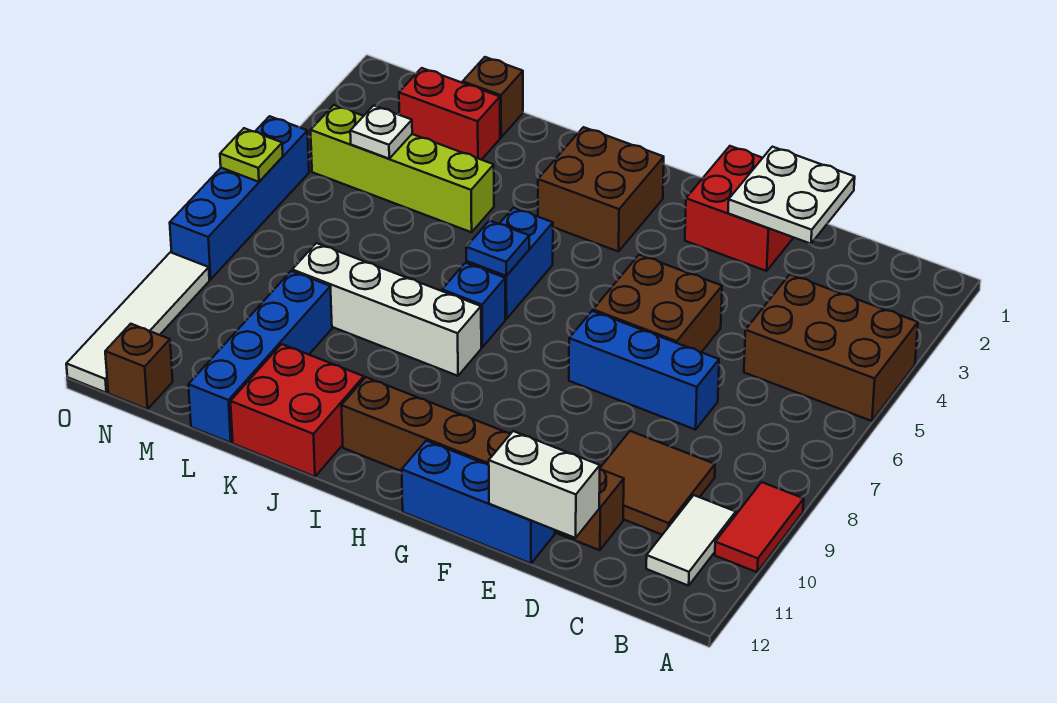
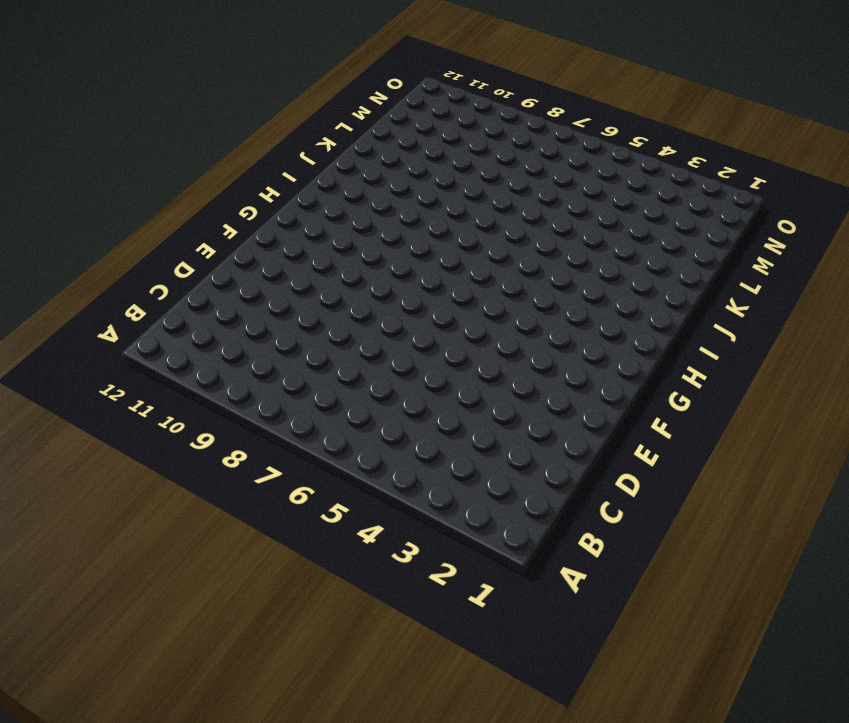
none -> brown brick A4:C5 level 1
none -> red tile A9:A10 level 1
none -> white tile B10:B11 level 1

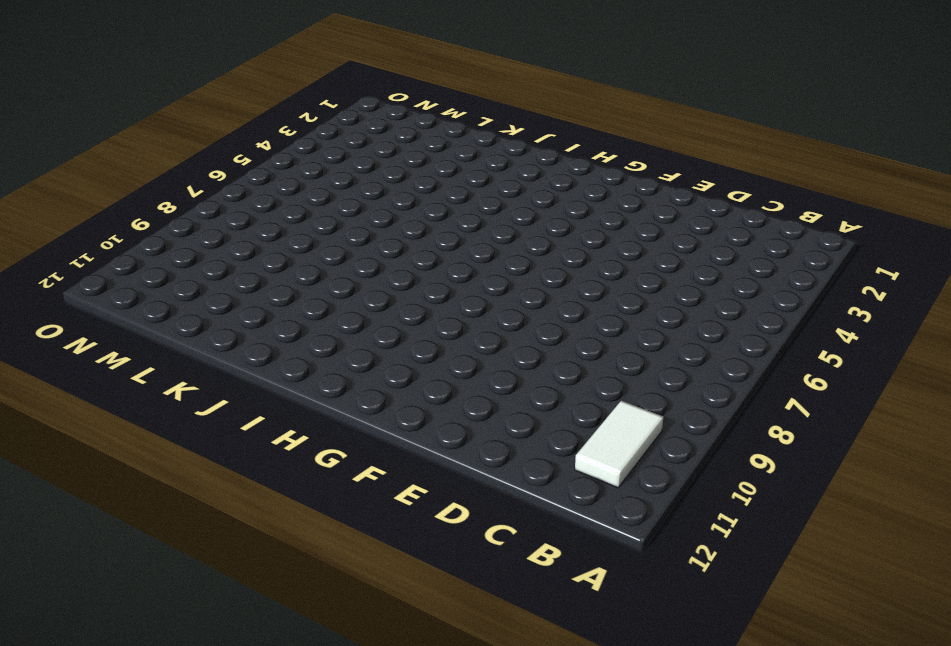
none -> brown brick A4:C5 level 1
none -> red tile A9:A10 level 1
none -> brown tile C9:D10 level 1

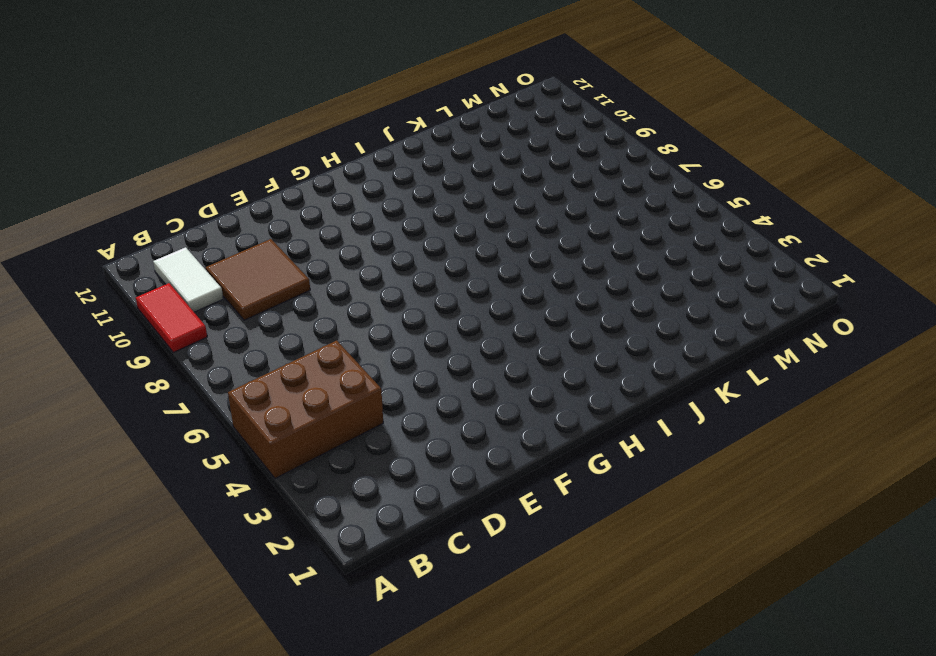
none -> blue brick D7:F7 level 1
none -> brown brick D11:I11 level 1
none -> red brick E1:F2 level 1

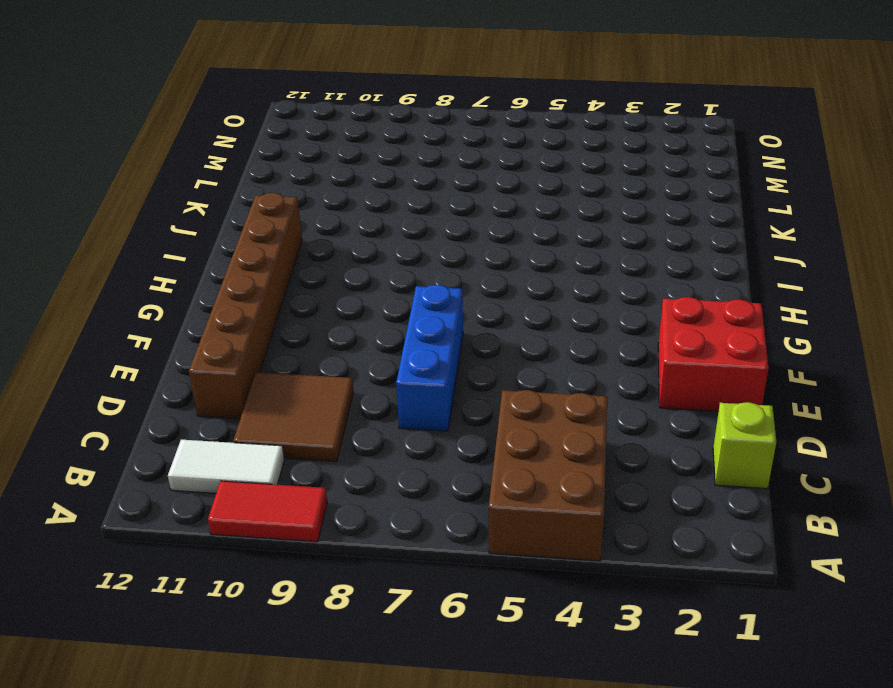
lime brick C1 level 1 -> none
none -> brown brick E5:F6 level 1
none -> blue brick E12:G12 level 1
none -> brown brick H2:I3 level 1

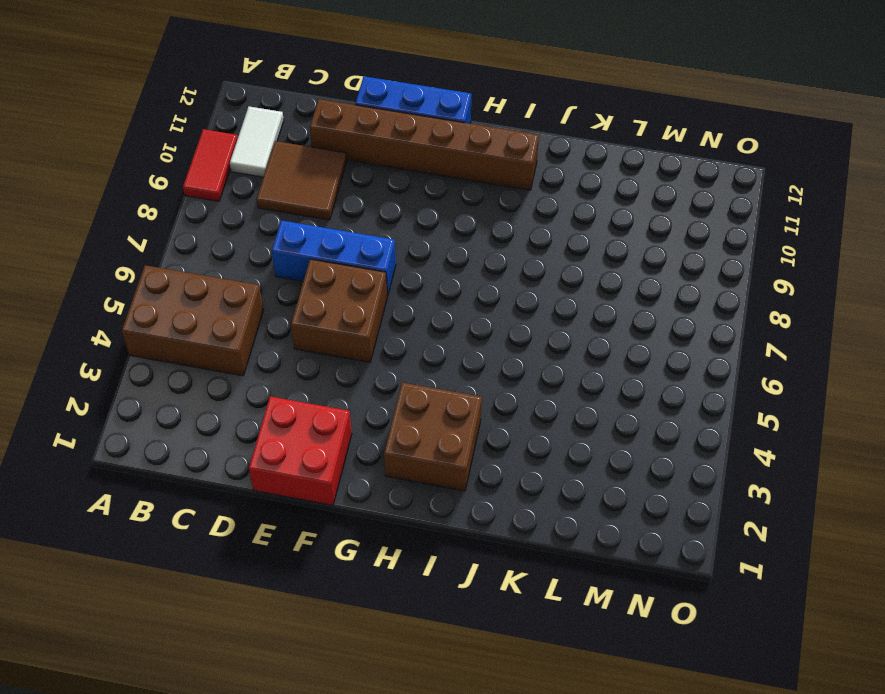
none -> blue brick I5:I6 level 1
none -> blue brick I7 level 1
none -> white brick I8:L8 level 1

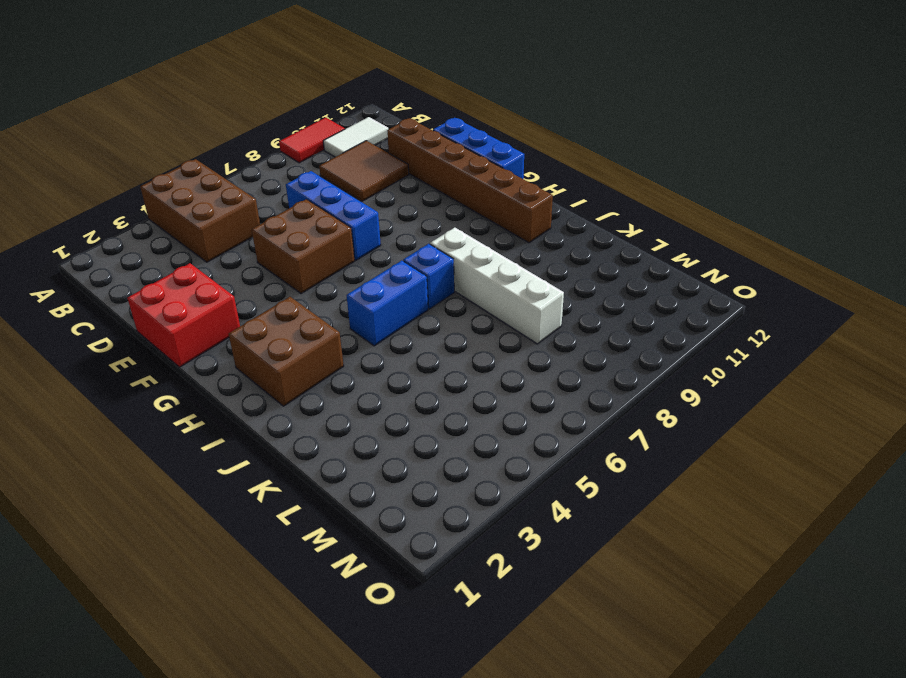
none -> red brick J11:K12 level 1
none -> lime brick K4:N4 level 1
none -> brown brick L1 level 1

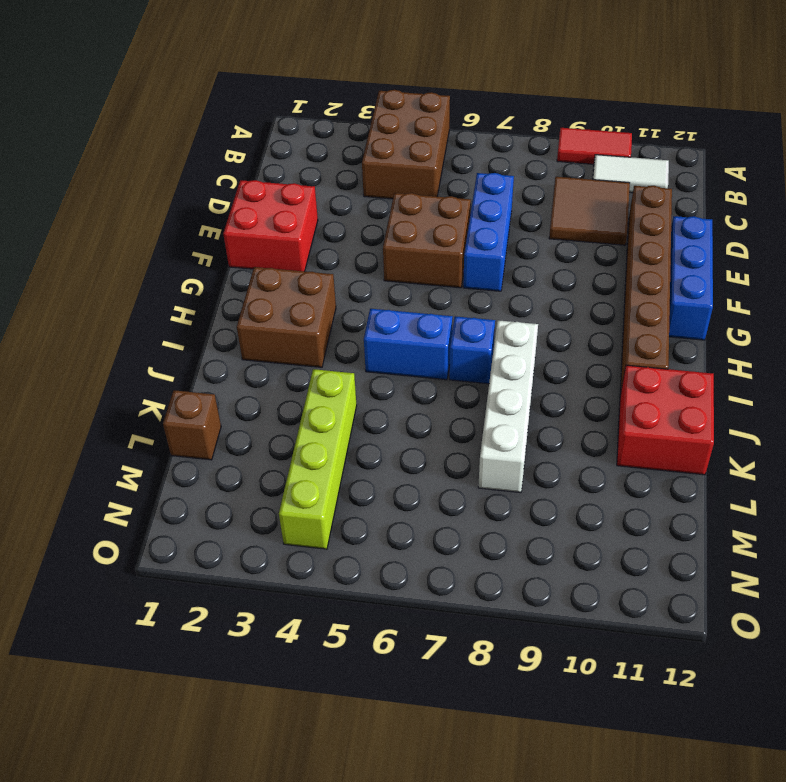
none -> red brick L2:M2 level 1
none -> blue brick L9:L12 level 1
none -> brown brick N12 level 1

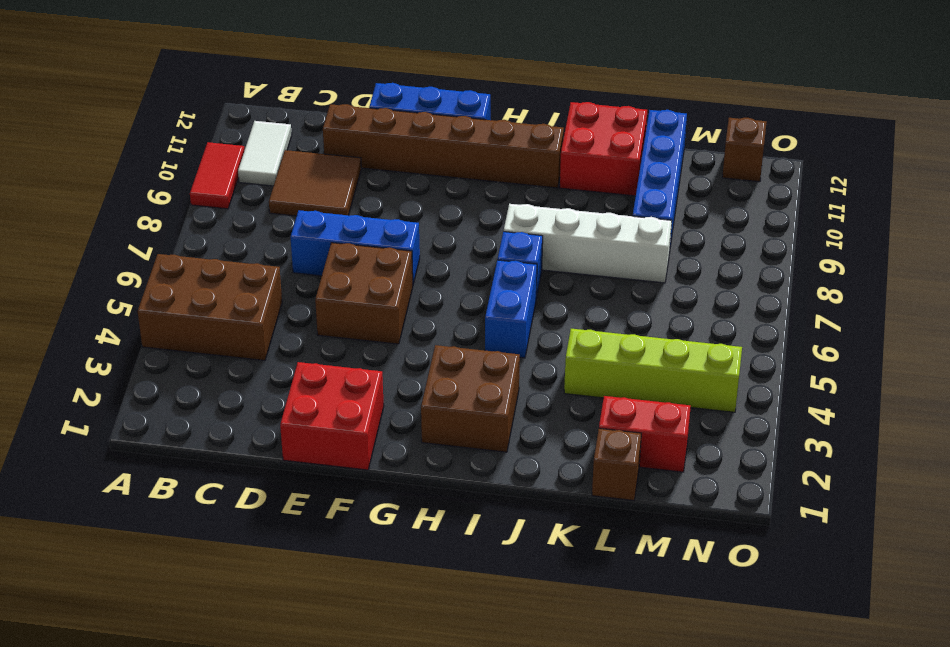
none -> blue brick O5:O8 level 1
none -> white tile O9:O12 level 1
none -> white plate D1:E2 level 2

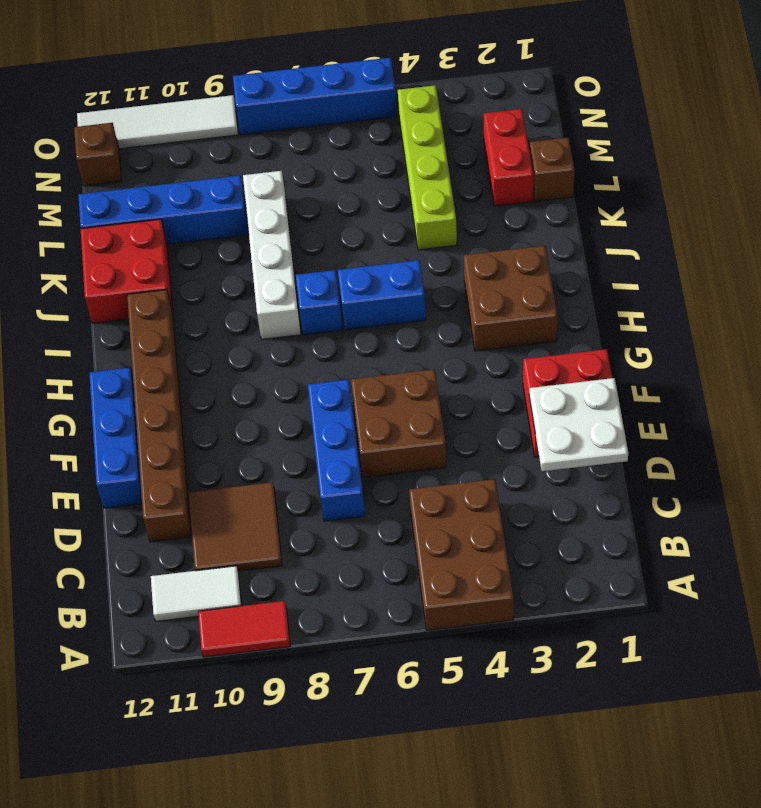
none -> white brick D12:E12 level 2
none -> blue plate I6 level 2
none -> white plate M4 level 2

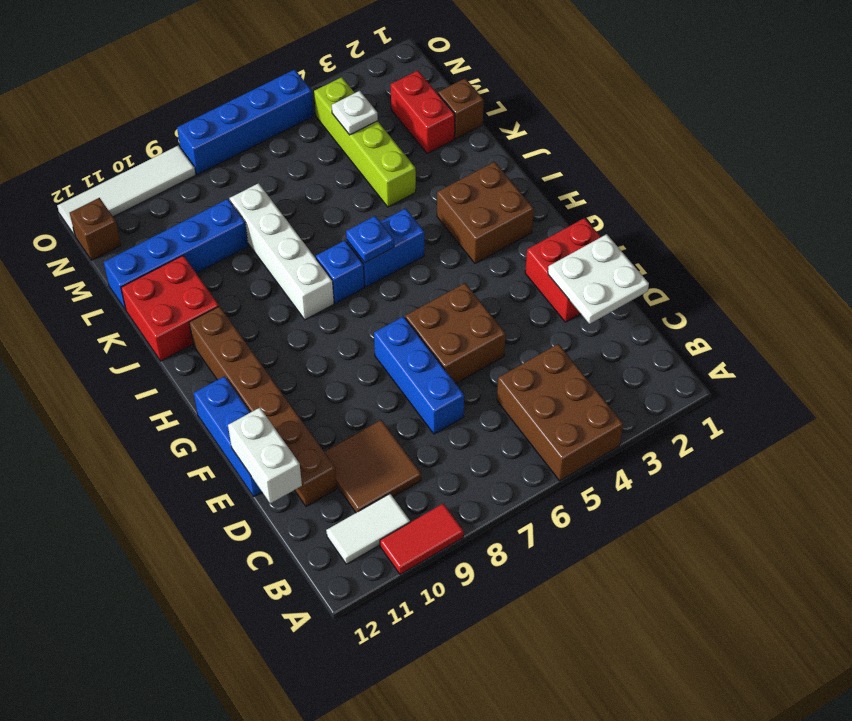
none -> lime plate O6 level 2

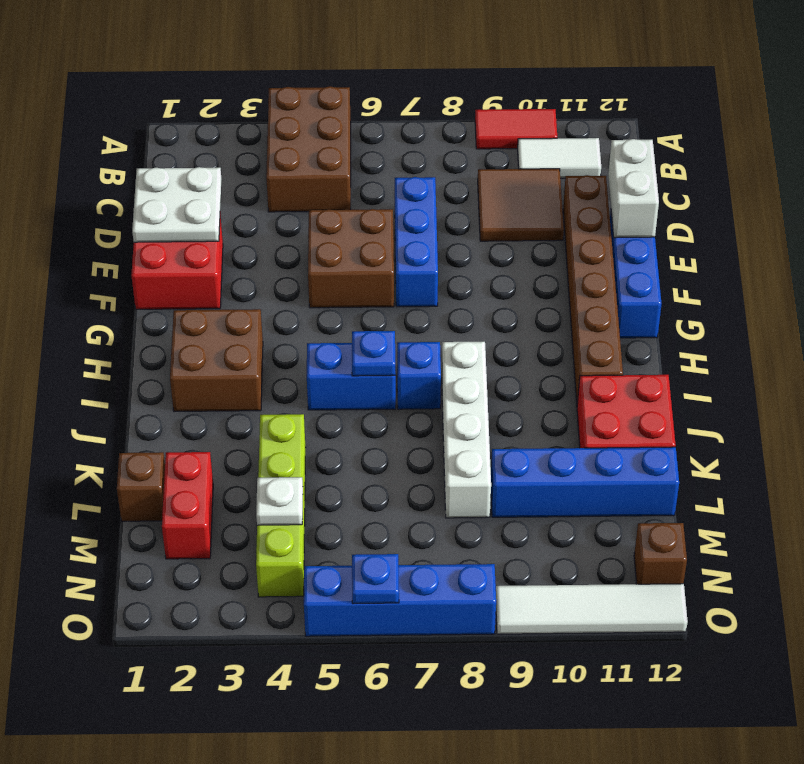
blue plate O6 level 2 -> lime plate O6 level 2

